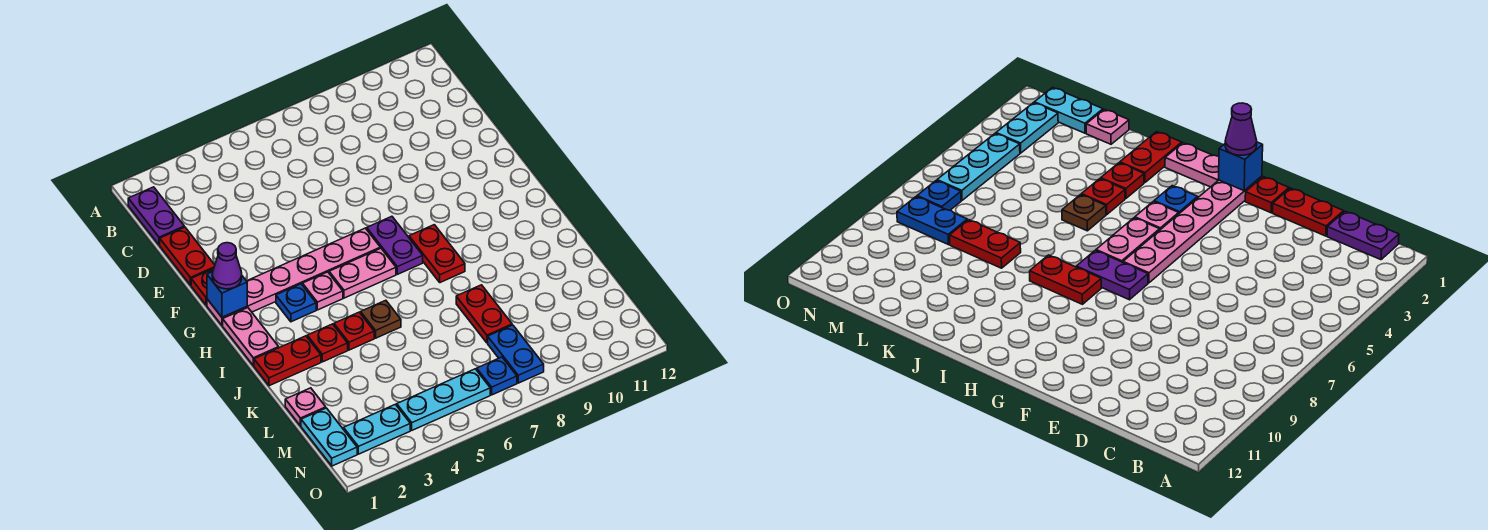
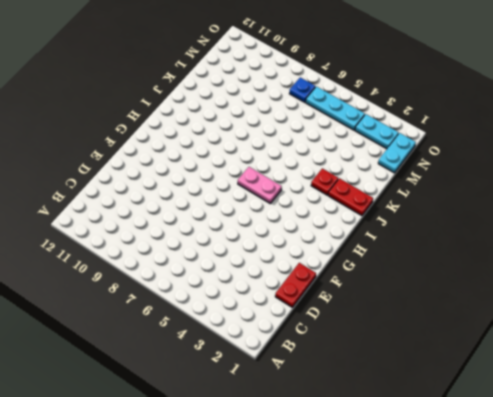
none -> purple plate B1:C1 level 1
none -> red plate F1 level 1
none -> pink plate G1:G6 level 1

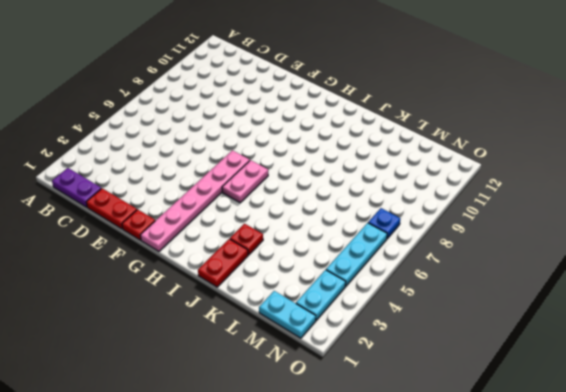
none -> purple plate G7:H7 level 1
none -> pink plate H1:I1 level 1
none -> blue plate H3 level 1

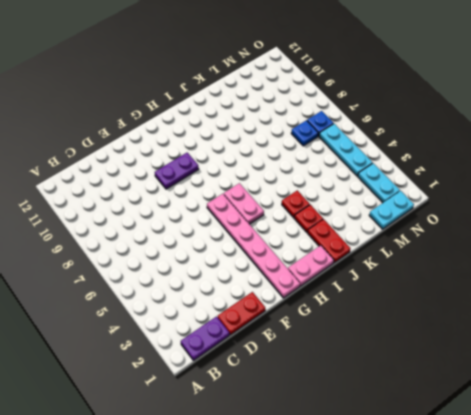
purple plate F9:G9 level 1 -> purple plate G7:H7 level 1
blue plate M7 level 1 -> blue plate H3 level 1
none -> red plate F1 level 1
none -> pink plate H4 level 1
none -> red plate H8:I8 level 1

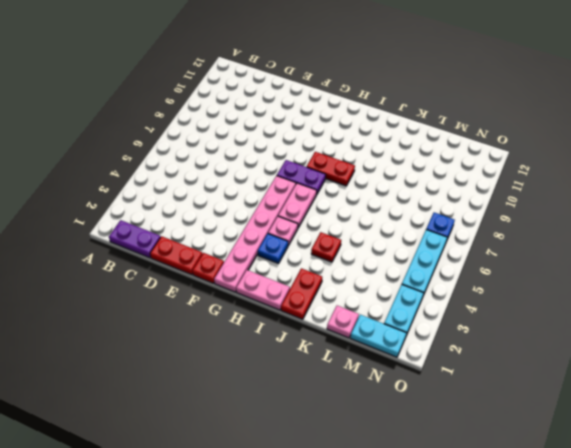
none -> red plate J3 level 1
none -> brown plate J5 level 1
none -> red plate K8:L8 level 1

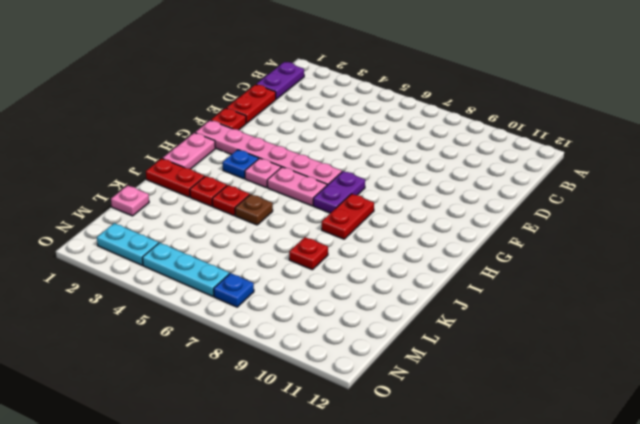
red plate K8 level 1 -> red plate K8:L8 level 1
none -> cyan plate M1:N1 level 1
none -> blue plate M8:N8 level 1
none -> blue brick G1 level 2

